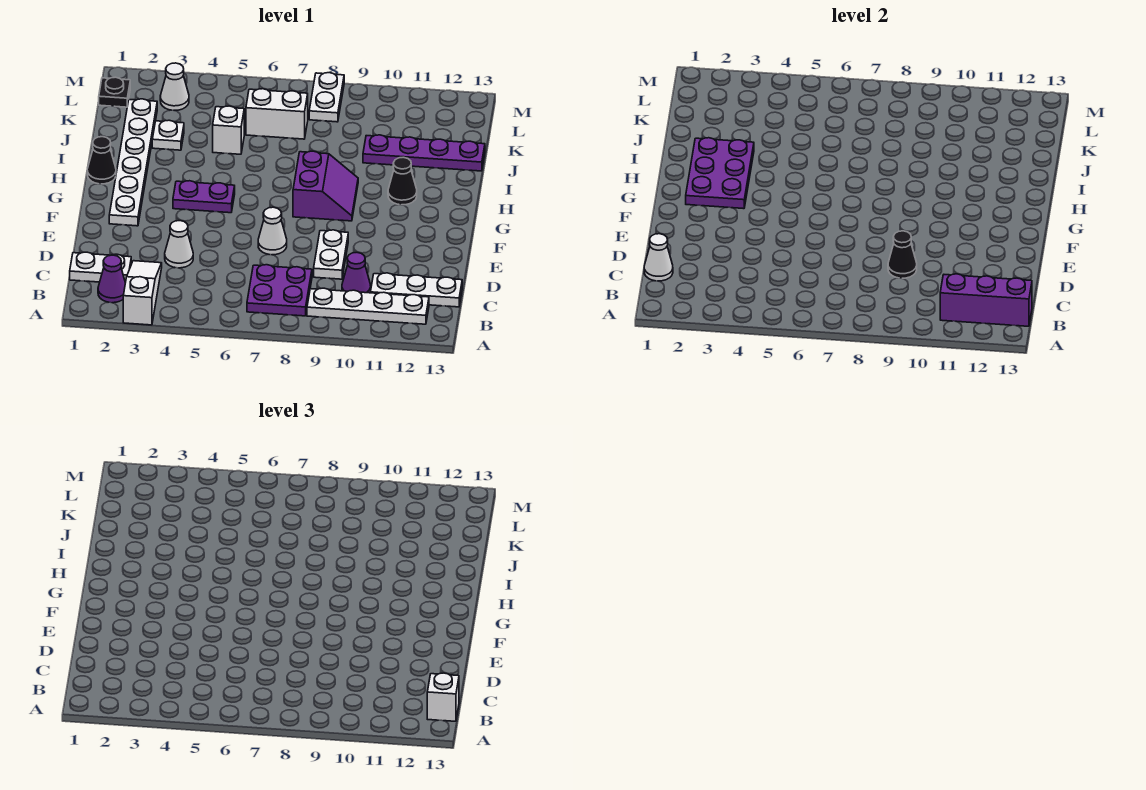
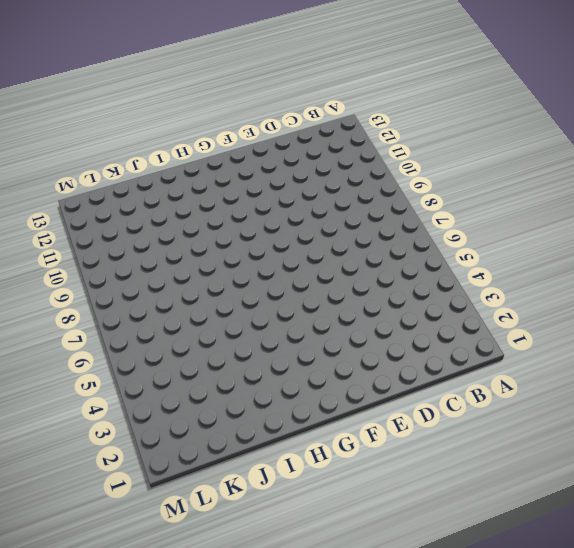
none -> white slope A3:C3 level 1 top A
none -> purple cone B2 level 1
none -> purple plate B7:C8 level 1

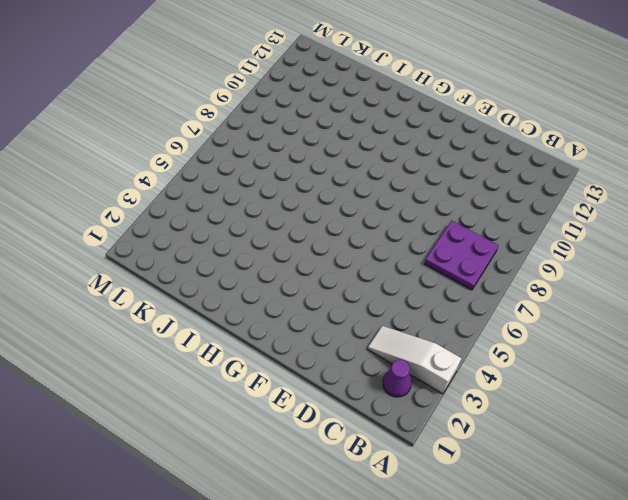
none -> white plate B9:B12 level 1
none -> white plate C1:C2 level 1
none -> purple cone C10 level 1

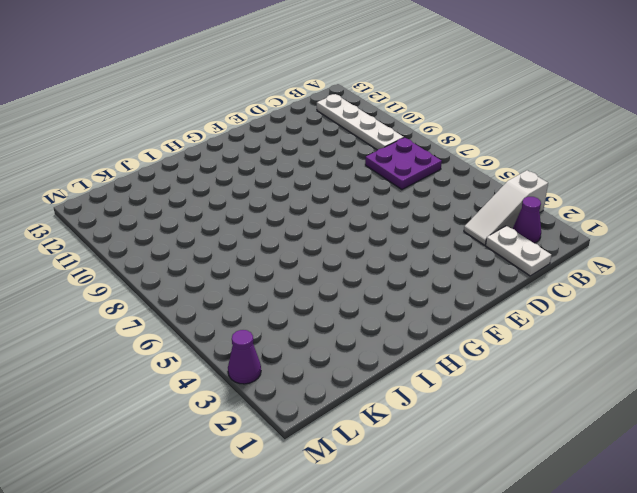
purple cone M3 level 1 -> purple cone C10 level 1
none -> white plate C11:C13 level 1
none -> white cone D4 level 1
none -> white plate D9:E9 level 1

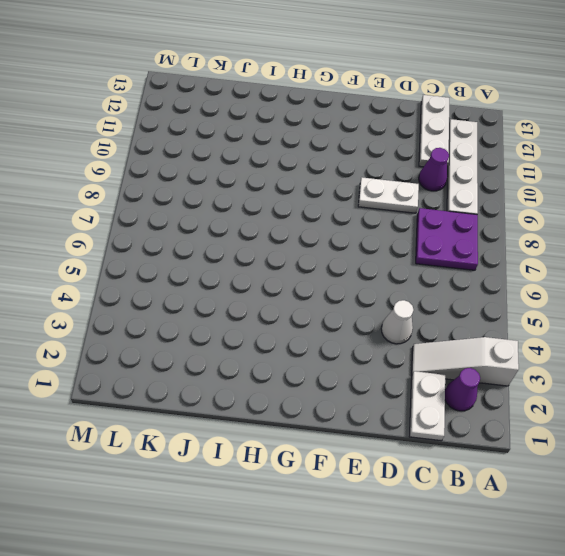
none -> white cone E7 level 1
none -> white plate F2:K2 level 1
none -> purple plate G4:G5 level 1

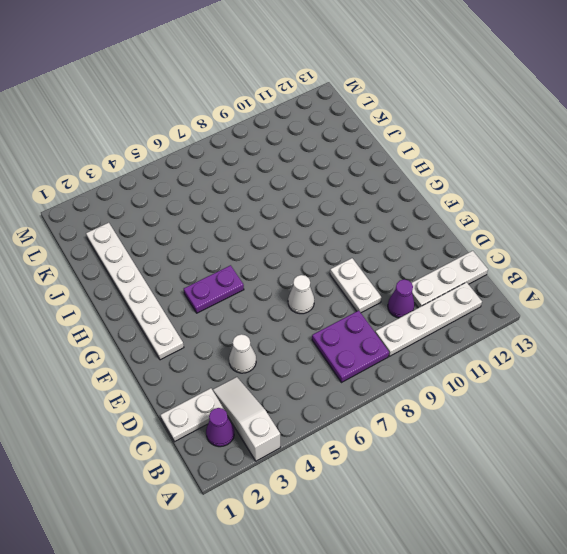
none -> purple slope G8:H9 level 1 top 8
none -> black cone H1 level 1
none -> black cone H11 level 1

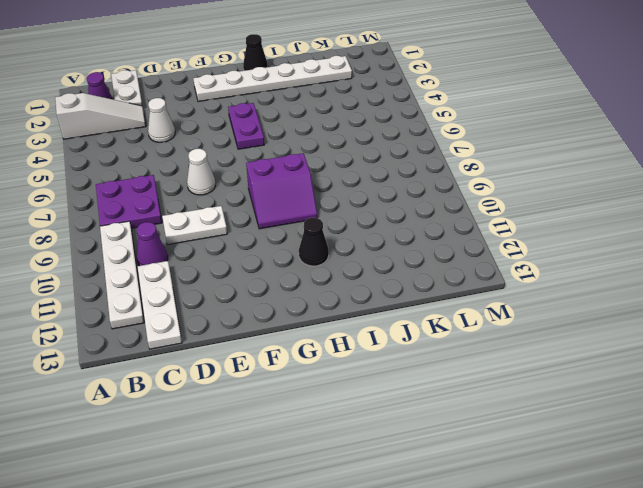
none -> white plate J3 level 1
none -> white brick J5 level 1
none -> purple plate J10:J13 level 1

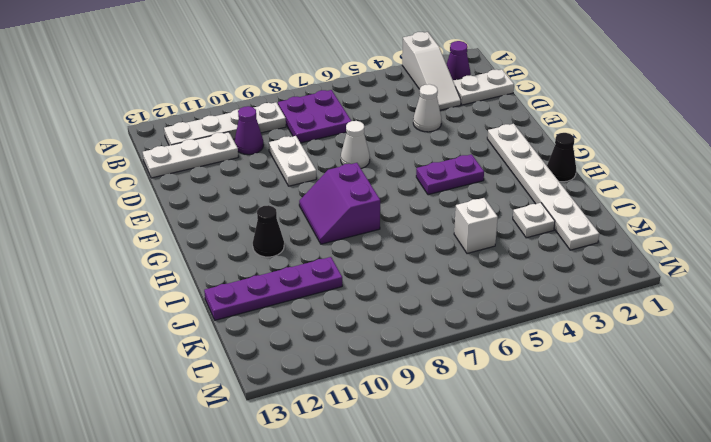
none -> white brick K6:K7 level 1
none -> black plate L1 level 1
none -> white cone L3 level 1

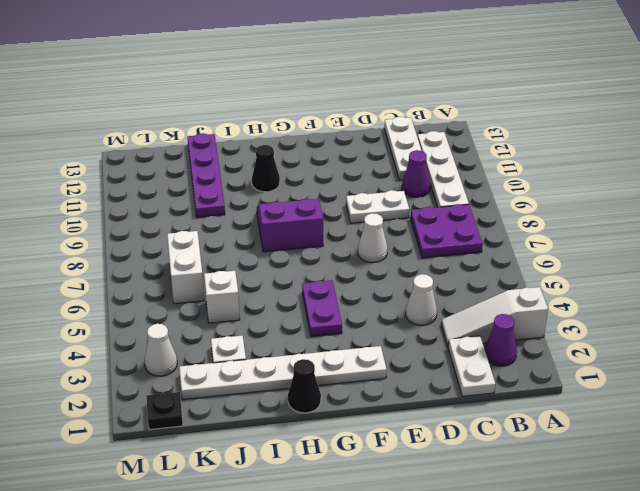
none -> white plate L8:M8 level 1
none -> purple brick B11:B13 level 2
none -> white cone C1 level 2

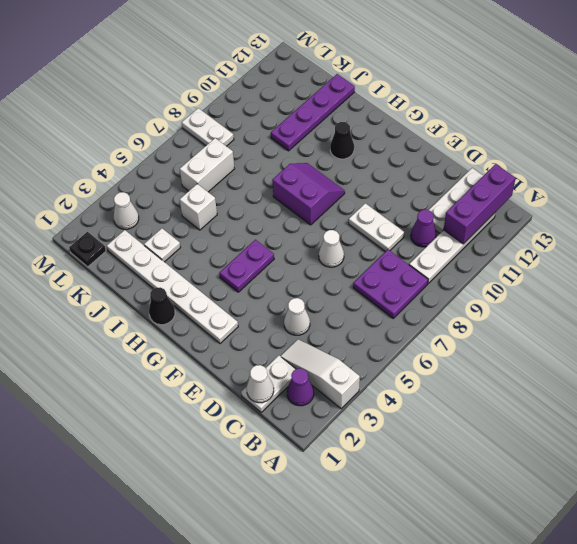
none -> black cone D9 level 2
none -> purple plate G2:I3 level 2
none -> white brick B13 level 3

